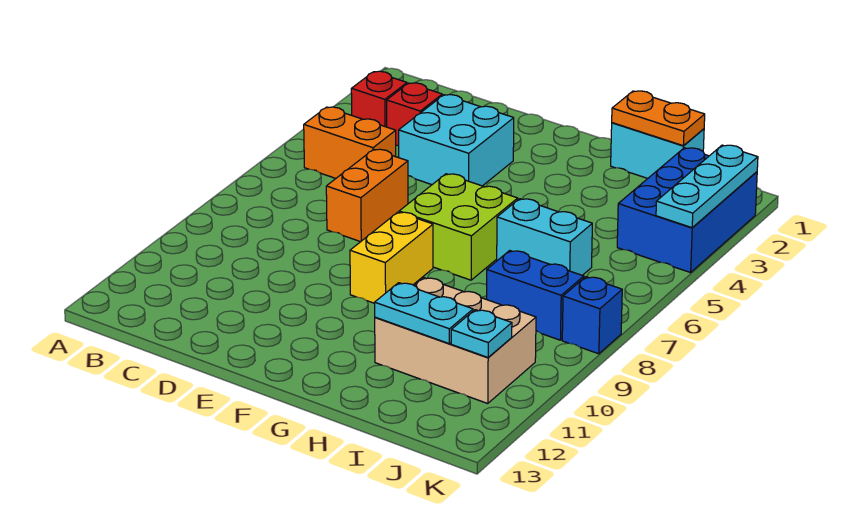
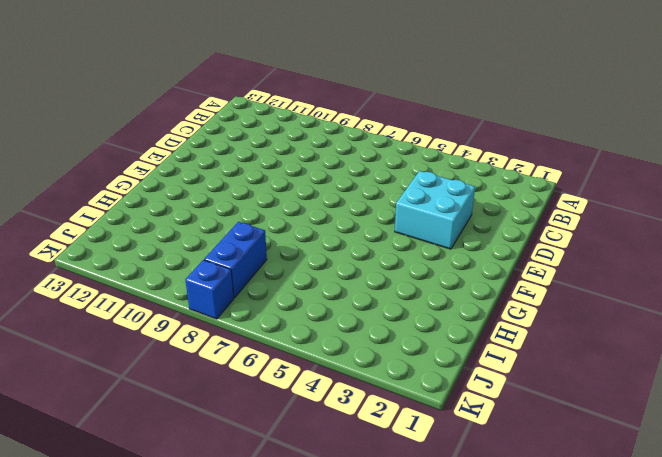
none -> red brick B3 level 1
none -> orange brick B5:C5 level 1
none -> red brick C3 level 1

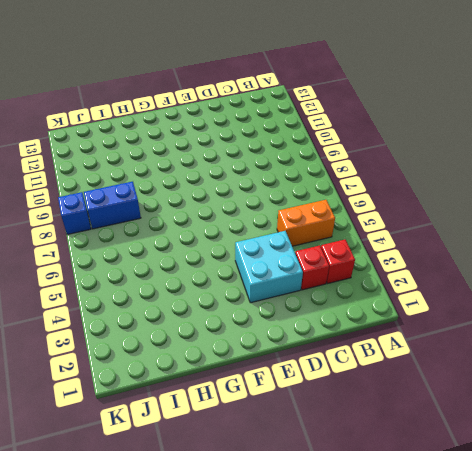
none -> orange brick D6:D7 level 1
none -> lime brick F6:G7 level 1
none -> yellow brick F8:F9 level 1

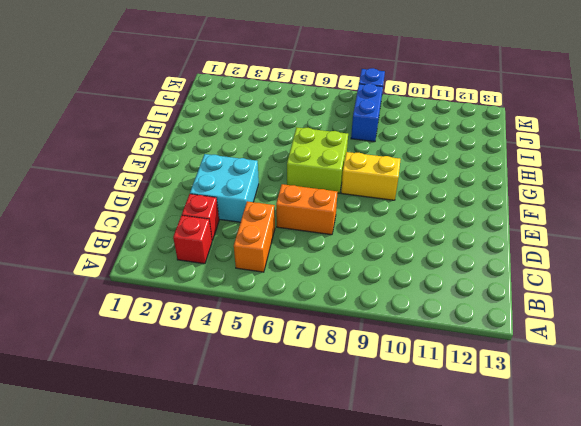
none -> cyan brick H1:I1 level 1
none -> cyan brick H6:I6 level 1
none -> tan brick H10:J11 level 1

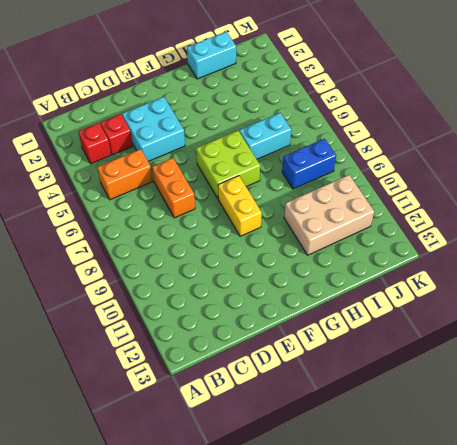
none -> blue brick J2:K4 level 1
none -> blue brick K8 level 1
none -> orange plate H1:I1 level 2

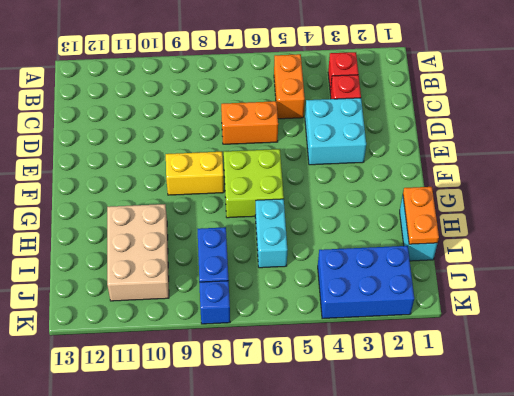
none -> cyan plate H11:I11 level 2
none -> cyan plate J11 level 2
none -> cyan plate K2:K4 level 2

